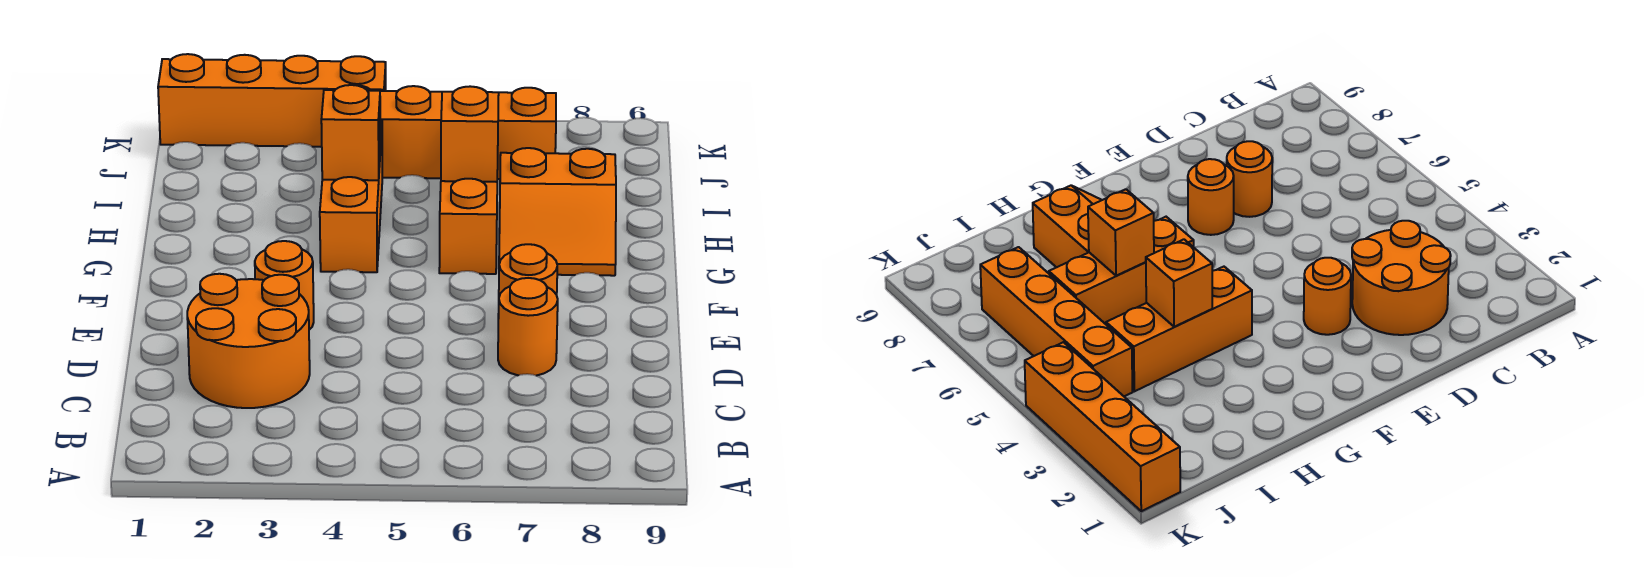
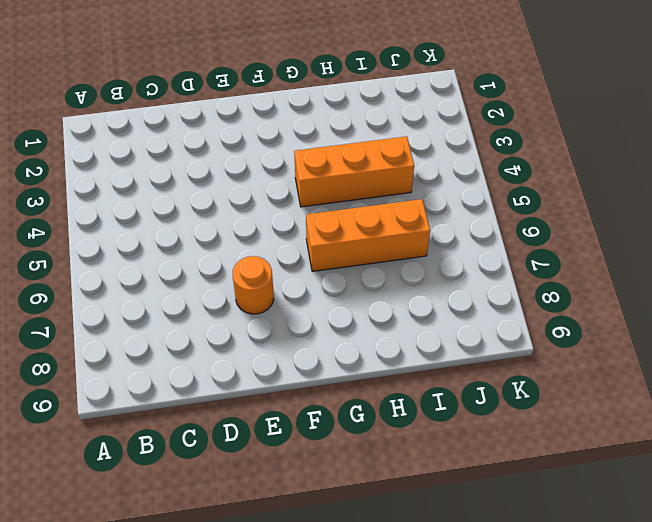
none -> orange round brick C2:D3 level 1
none -> orange round brick D7 level 1

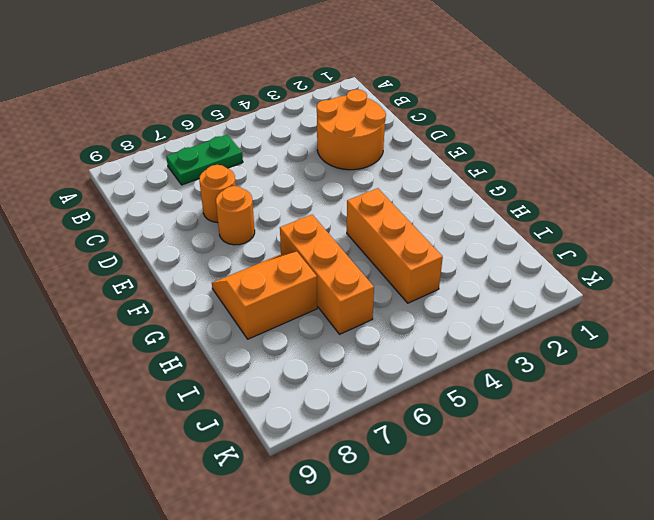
green plate B6:B7 level 1 -> none
none -> orange round brick E3 level 1
none -> orange brick J4:J7 level 1

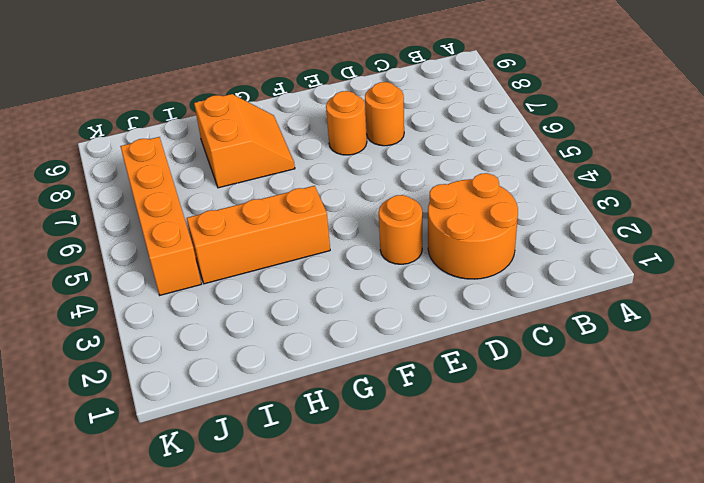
none -> orange brick G6:I6 level 1
none -> orange brick K1:K4 level 1

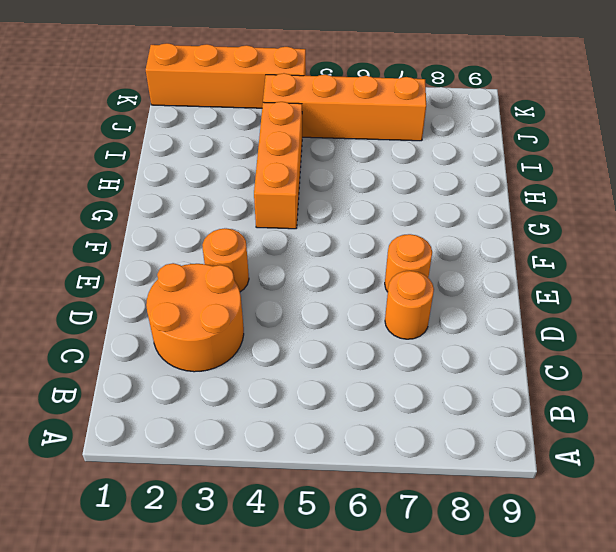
none -> orange brick G6:I6 level 1
none -> orange slope G7:H8 level 1 top H

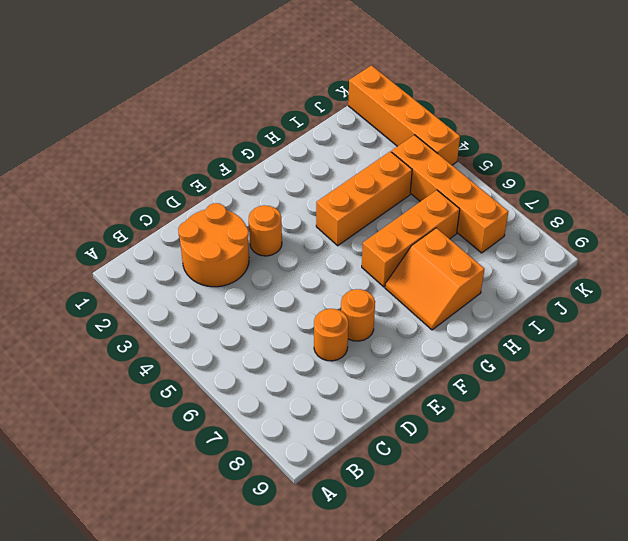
none -> orange brick H4 level 2
none -> orange brick H6 level 2

